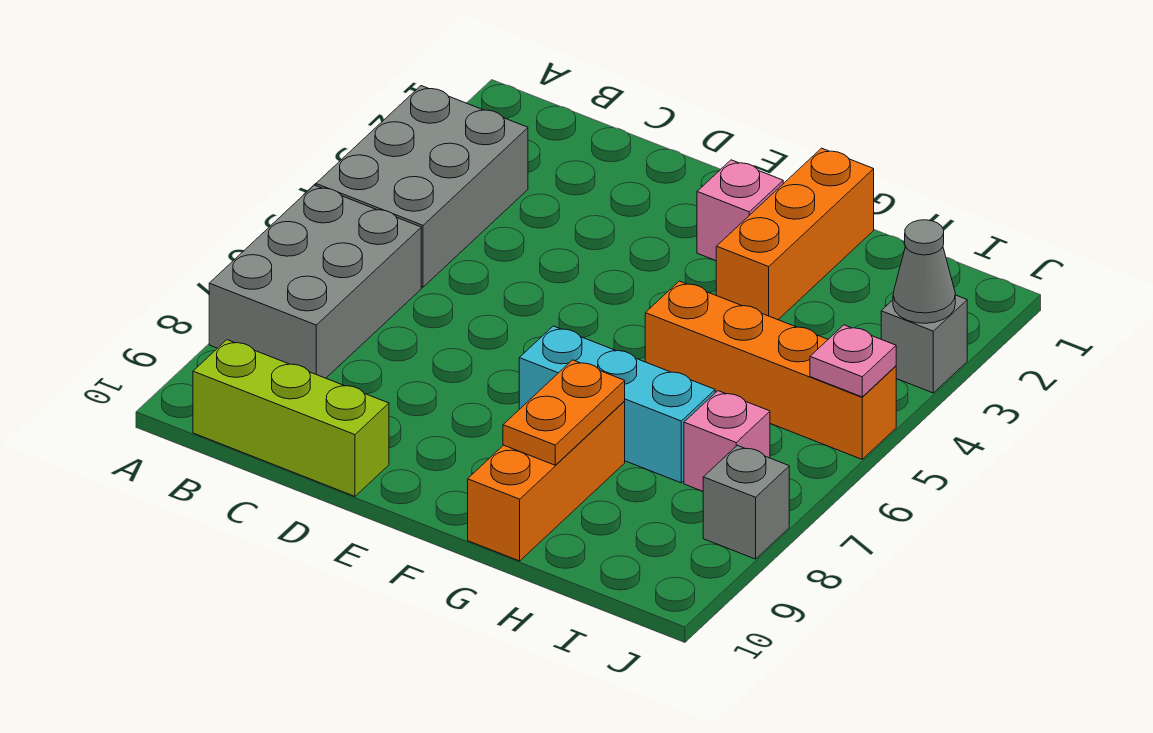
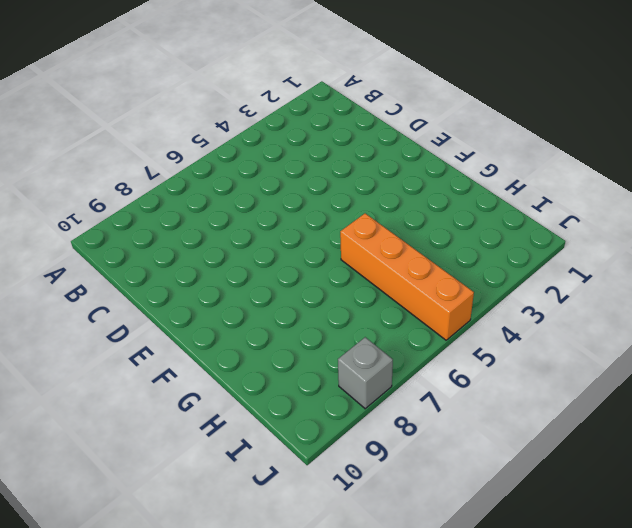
none -> grey brick A3:B5 level 1
none -> grey brick A6:B8 level 1
none -> lime brick B10:D10 level 1

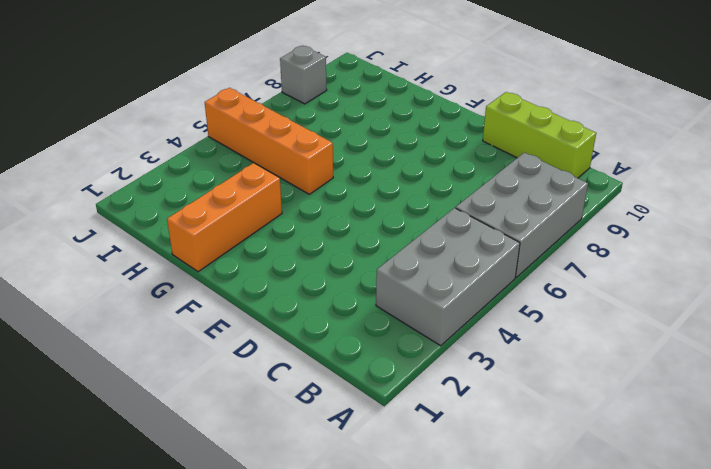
none -> pink brick F2 level 1
none -> cyan brick F7:H7 level 1
none -> orange brick G8:G10 level 1

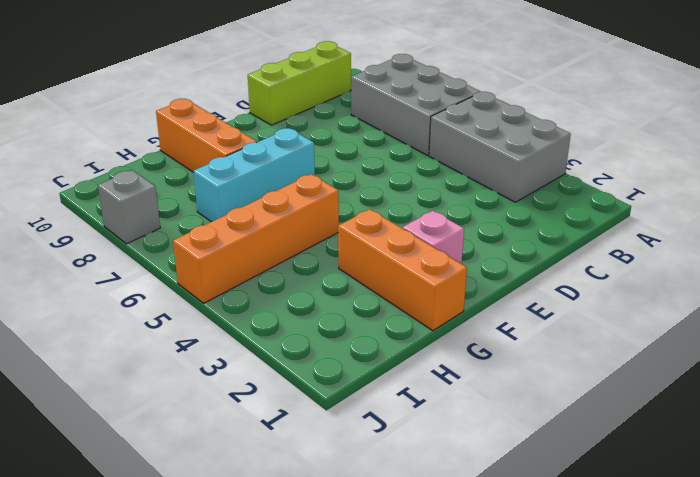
none -> pink brick I7 level 1
none -> grey brick J3 level 1
none -> orange plate G8:G9 level 2

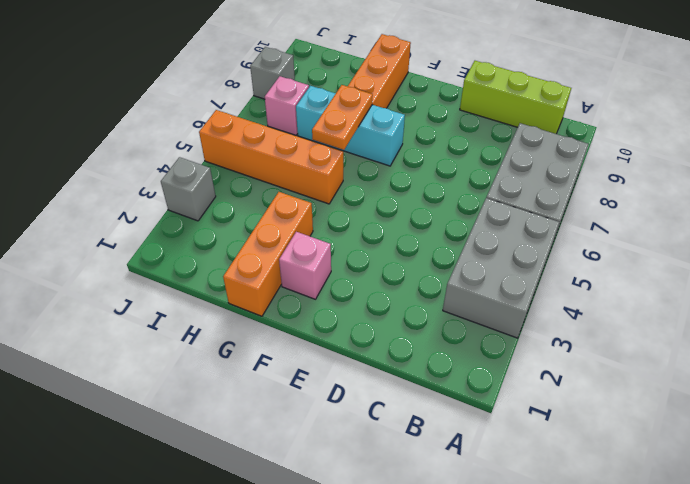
orange plate G6:G7 level 2 -> orange plate G8:G9 level 2
none -> grey cone J3 level 2
none -> pink plate J5 level 2

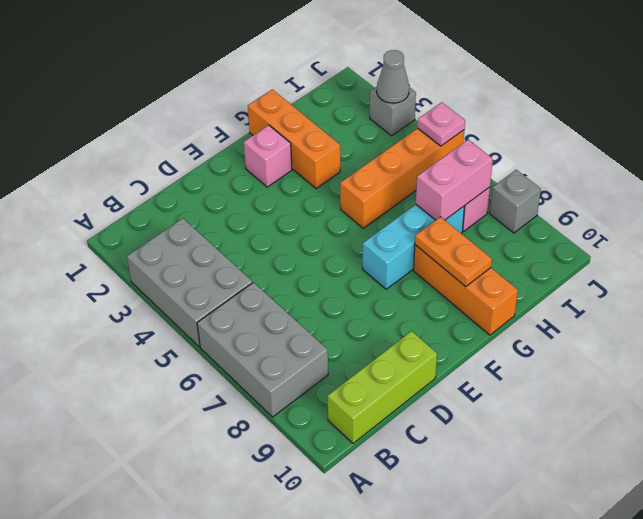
pink brick H7:I7 level 2 -> none

